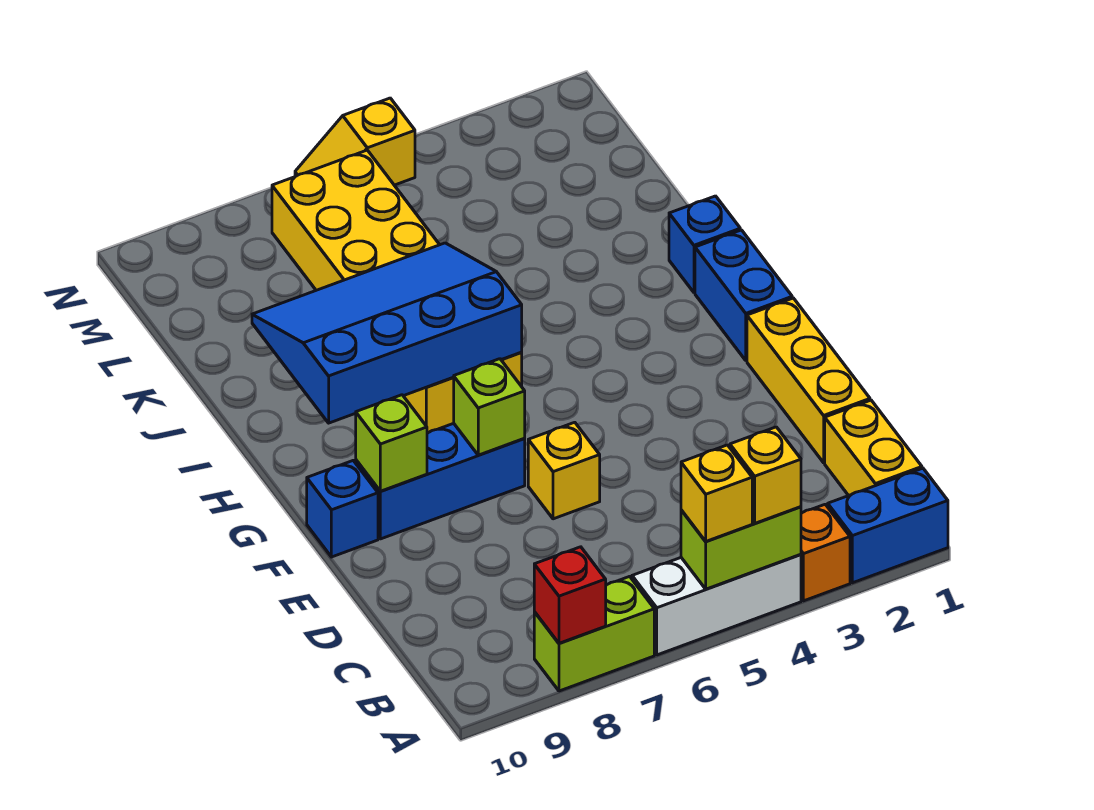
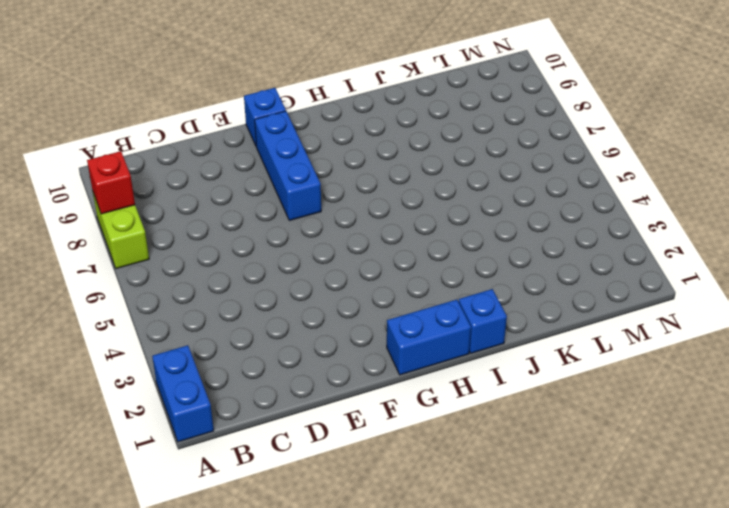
none -> orange brick A3 level 1
none -> white brick A4:A6 level 1
none -> yellow brick B1:C1 level 1

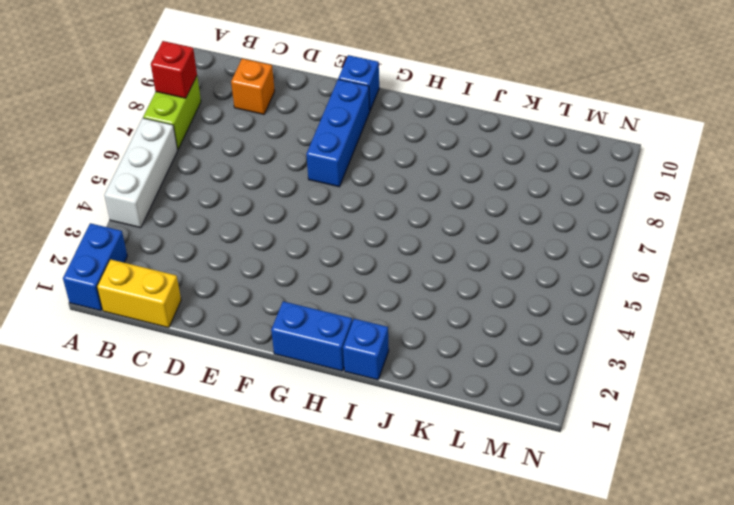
orange brick C9 level 1 -> orange brick A3 level 1
none -> yellow brick D1:F1 level 1
none -> yellow brick E6 level 1
none -> yellow brick H6:M7 level 1

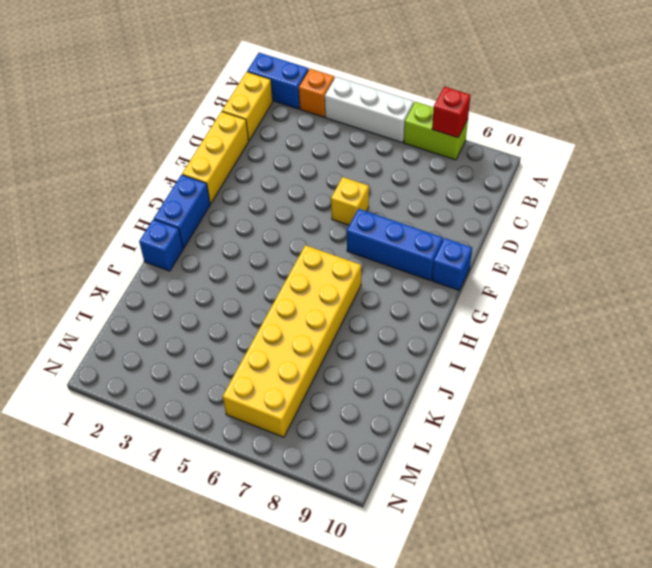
none -> yellow slope N5:N6 level 1 top 5
none -> lime brick A4:A5 level 2
none -> lime brick F7 level 2

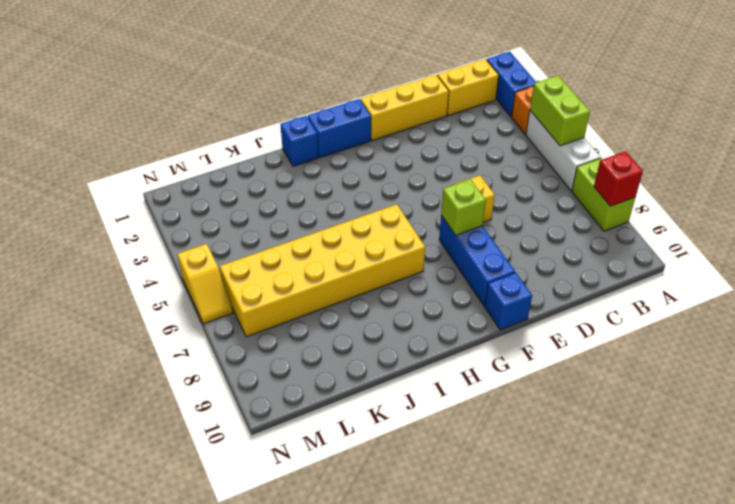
none -> lime brick F9 level 2
none -> blue slope H6:J9 level 2 top H
none -> yellow brick A4 level 3

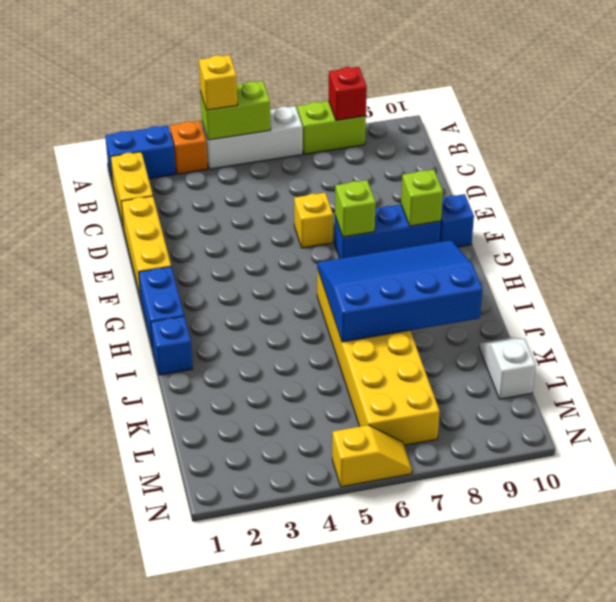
blue slope H6:J9 level 2 top J -> blue slope H6:J9 level 2 top H
white slope K10:L10 level 1 top L -> none
none -> yellow brick A5 level 3

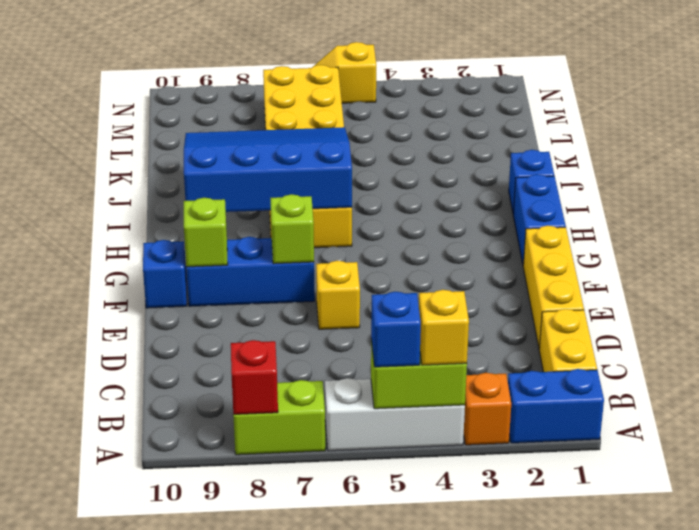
blue brick A5 level 3 -> yellow brick A5 level 3

